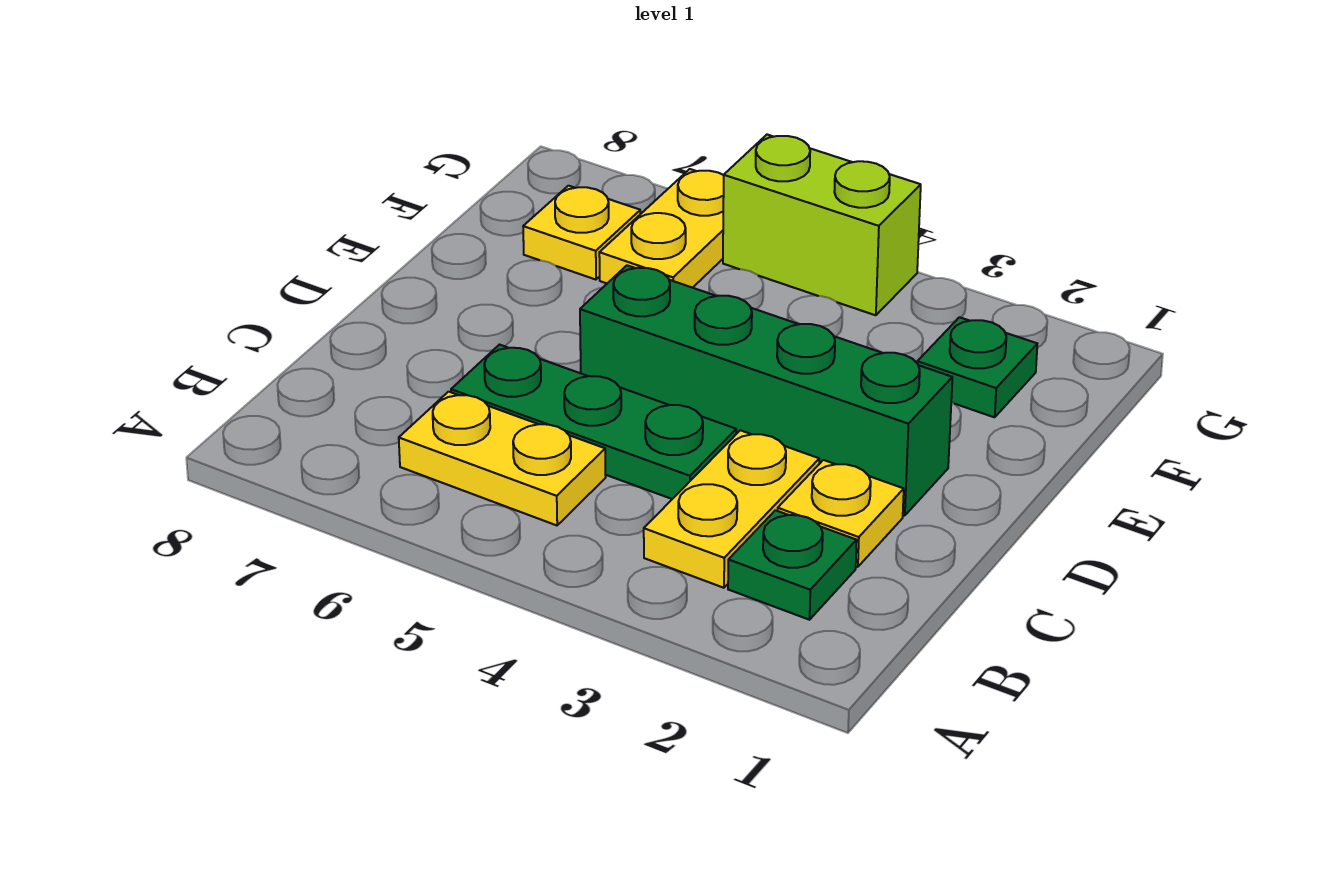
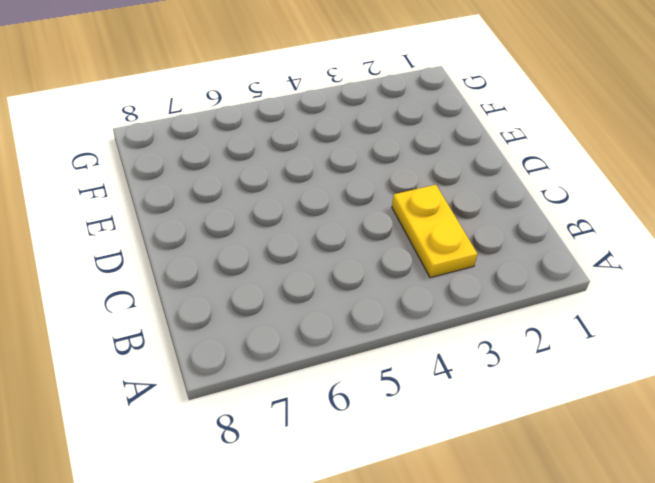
none -> green plate B2 level 1
none -> yellow plate B5:B6 level 1

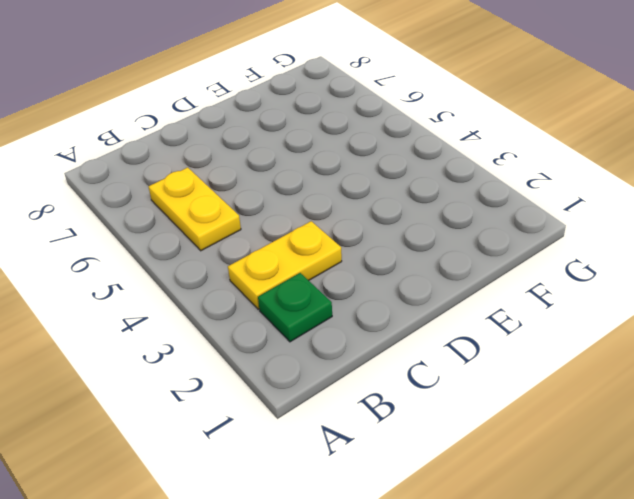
none -> yellow plate C2 level 1
none -> green plate C4:C6 level 1

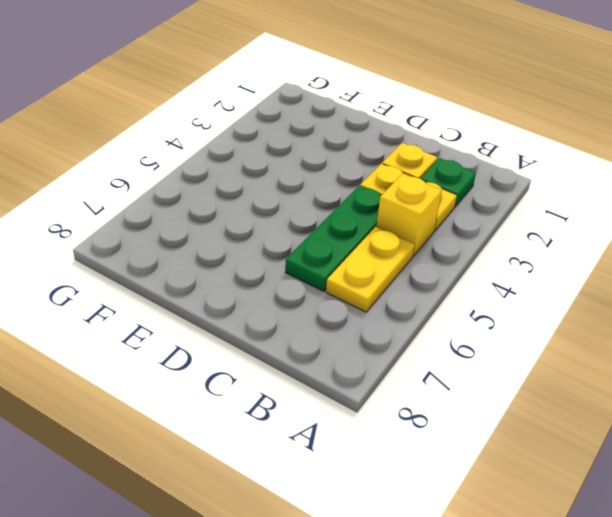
yellow brick B4 level 1 -> none
none -> green brick D2:D5 level 1
none -> green plate F2 level 1

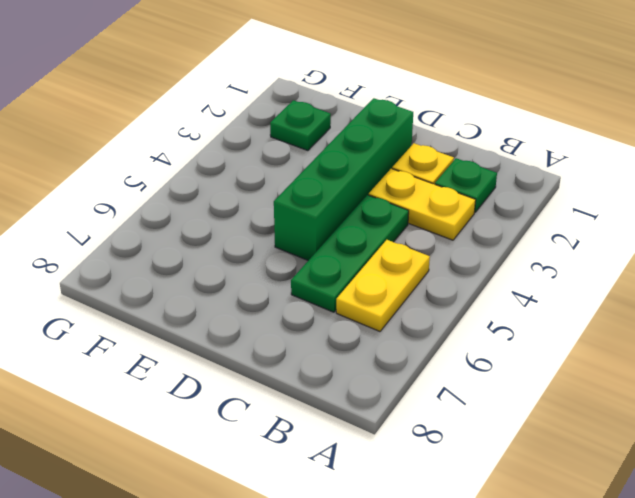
none -> yellow plate F6:G6 level 1
none -> yellow plate F7 level 1

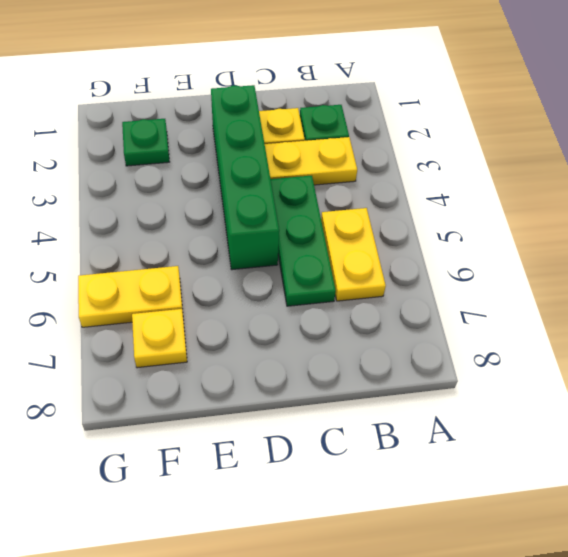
none -> lime brick G4:G5 level 1

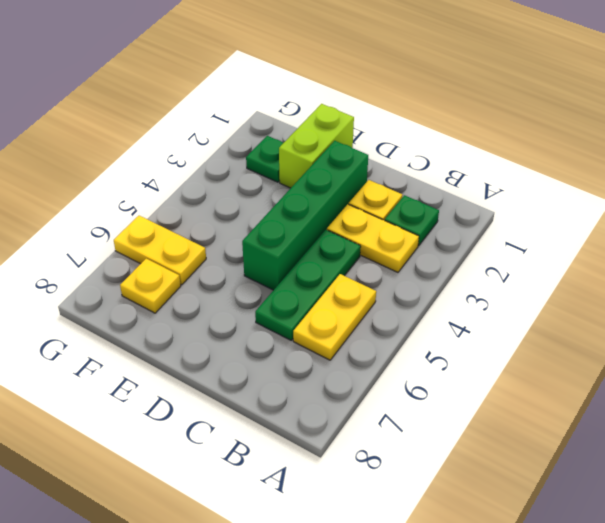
lime brick E1:E2 level 1 -> lime brick G4:G5 level 1

